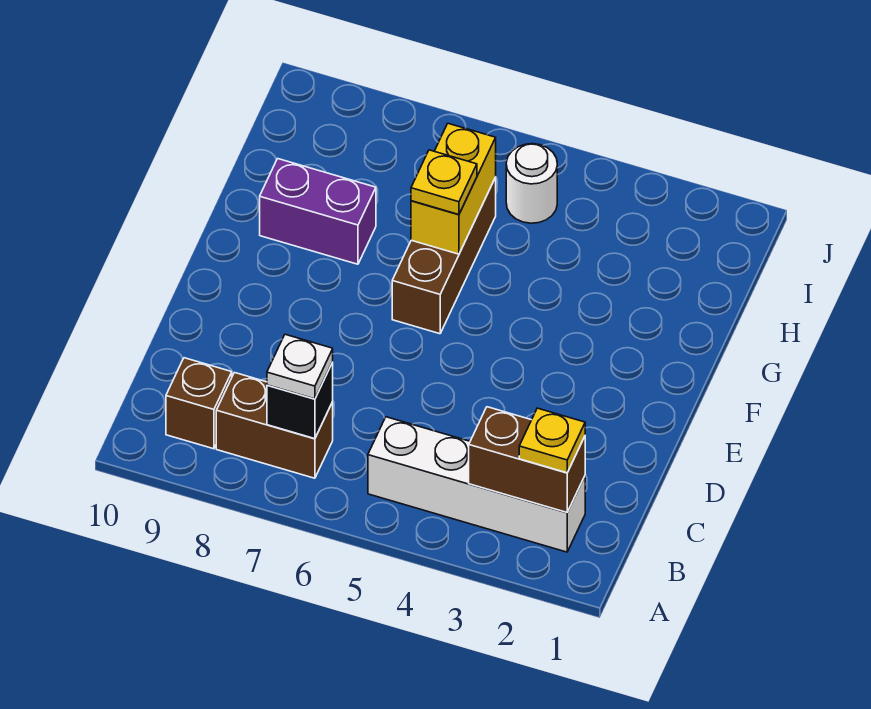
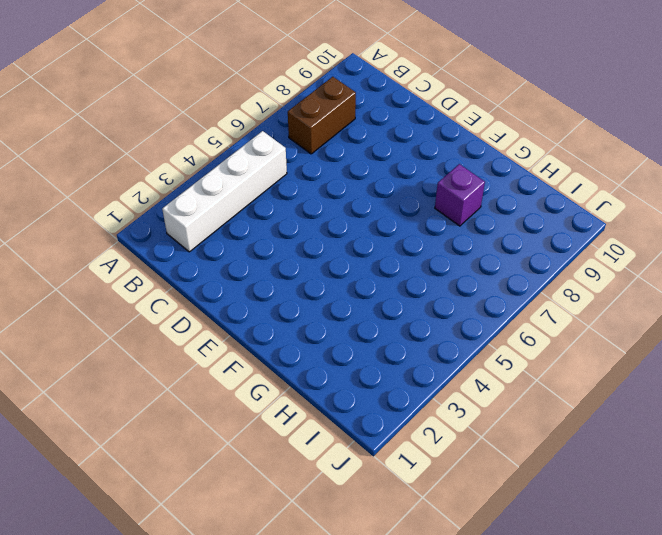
purple brick G8 level 1 -> purple brick G8:G9 level 1
none -> brown brick B9 level 1
none -> brown brick F6:H6 level 1
none -> white round brick I5 level 1

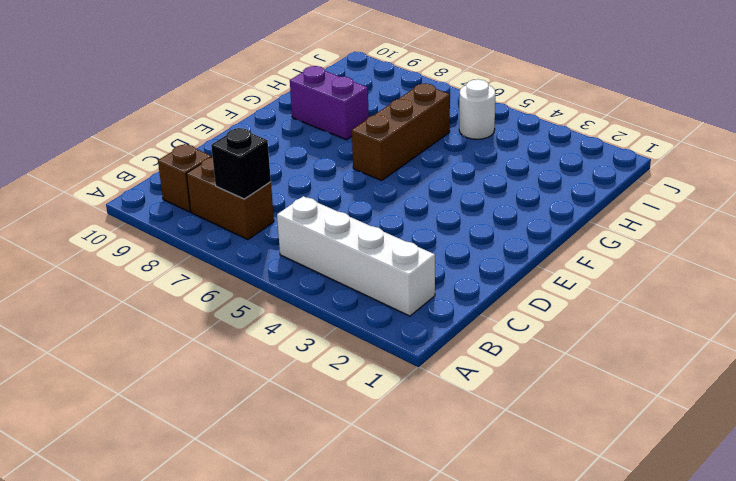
none -> brown brick B2:B3 level 2
none -> yellow brick G6:H6 level 2
none -> yellow plate B2 level 3

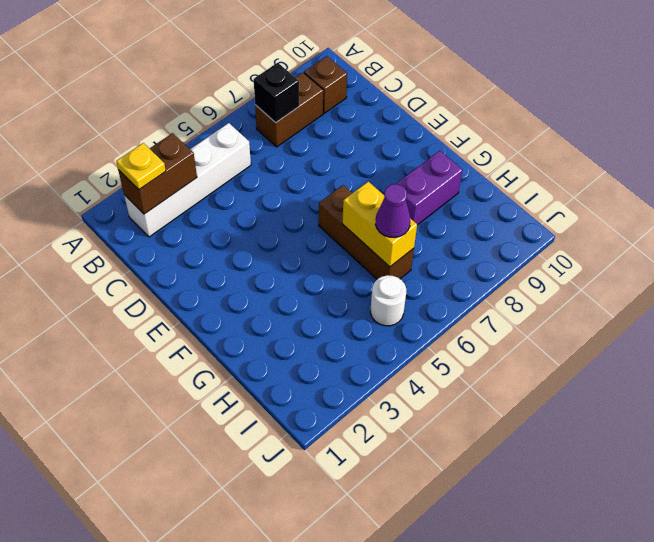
purple cone H6 level 3 -> none
none -> white plate B7 level 3
none -> yellow plate G6 level 3

